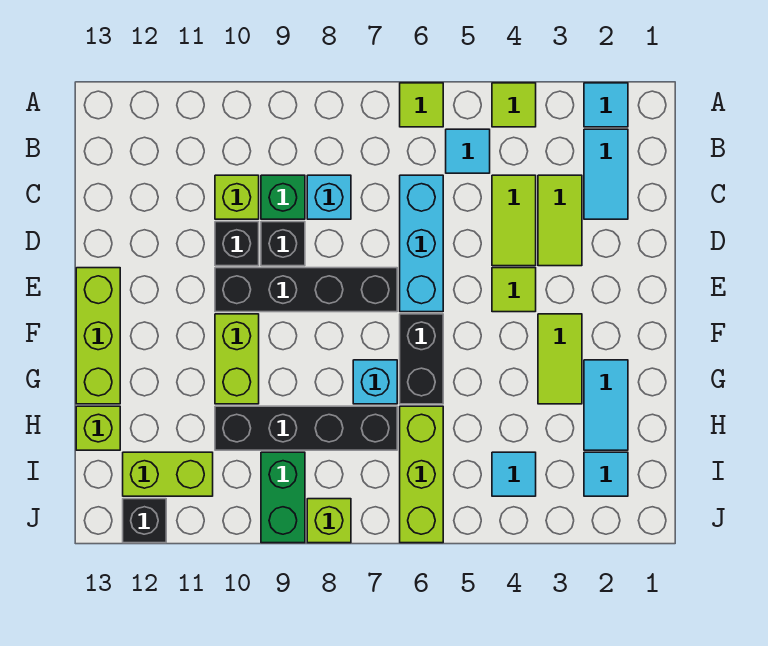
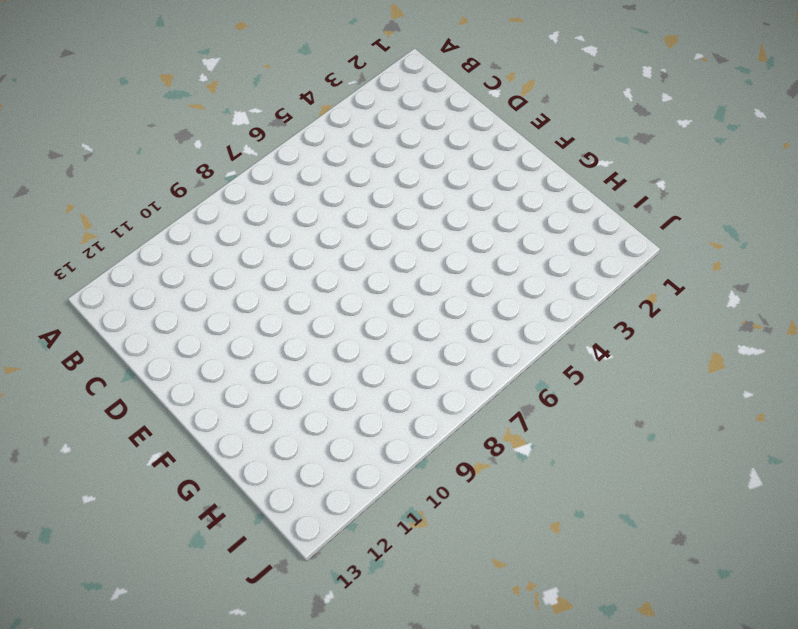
none -> cyan tile A2 level 1
none -> lime tile A4 level 1
none -> lime tile A6 level 1
none -> cyan tile B2:C2 level 1

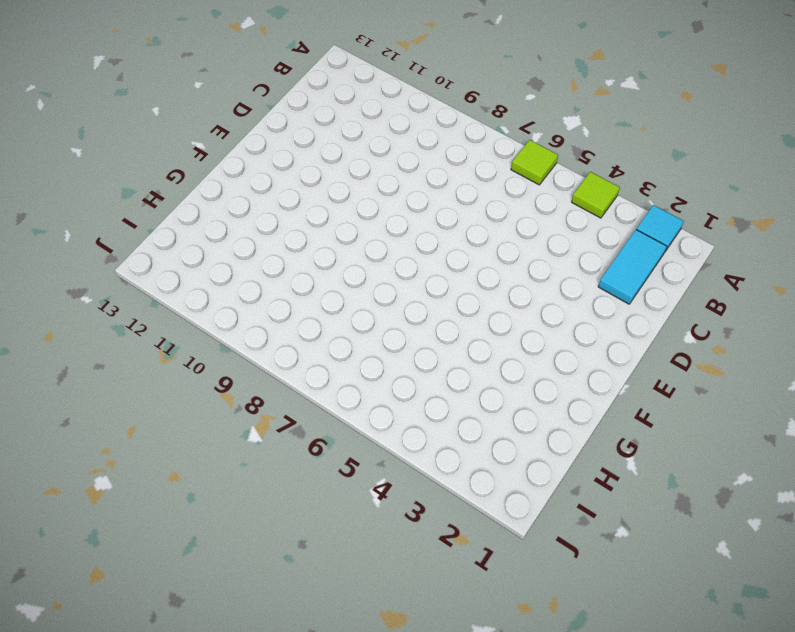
none -> cyan tile B5 level 1
none -> lime tile C3:D3 level 1
none -> lime tile C4:D4 level 1
none -> cyan brick C6:E6 level 1

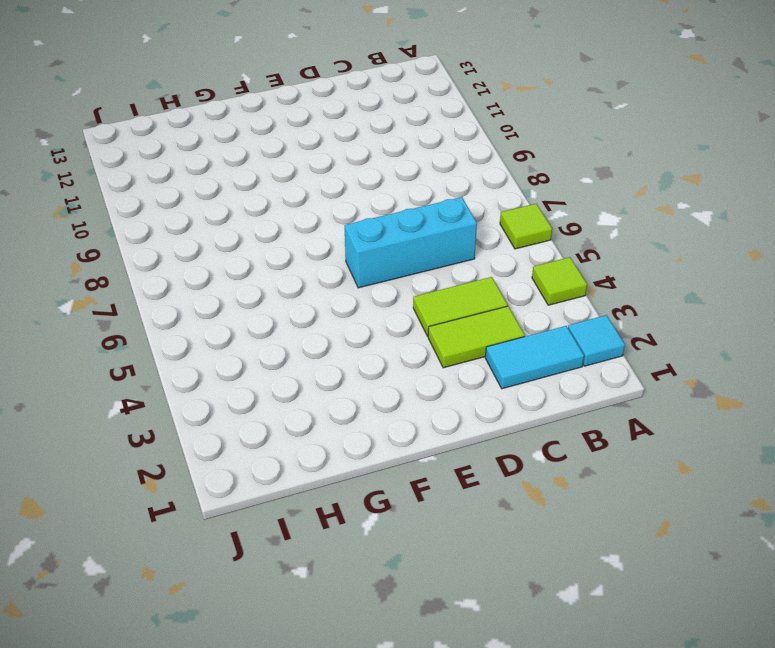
none -> cyan tile B5 level 1
none -> cyan brick C8 level 1
none -> green brick C9 level 1
none -> lime brick C10 level 1

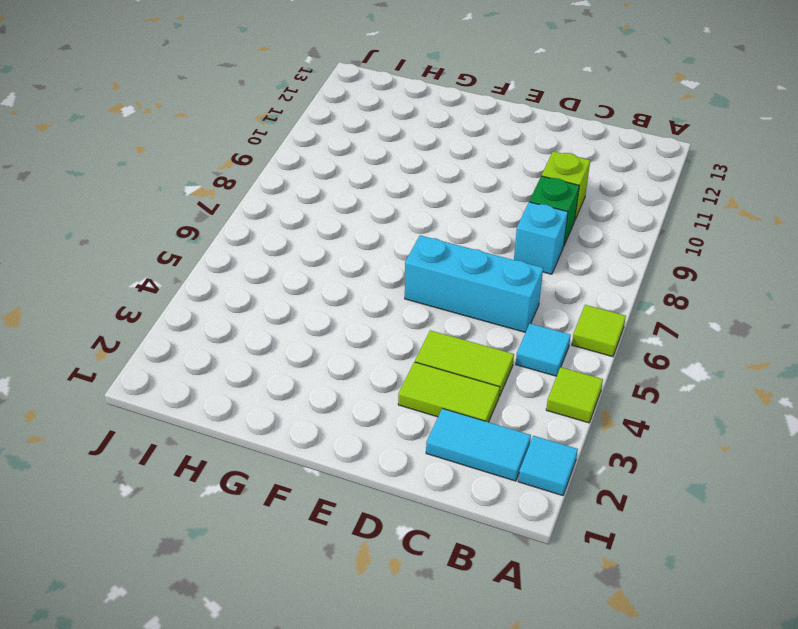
none -> black brick D9 level 1
none -> black brick D10 level 1
none -> lime tile E4 level 1
none -> black brick E7:E10 level 1

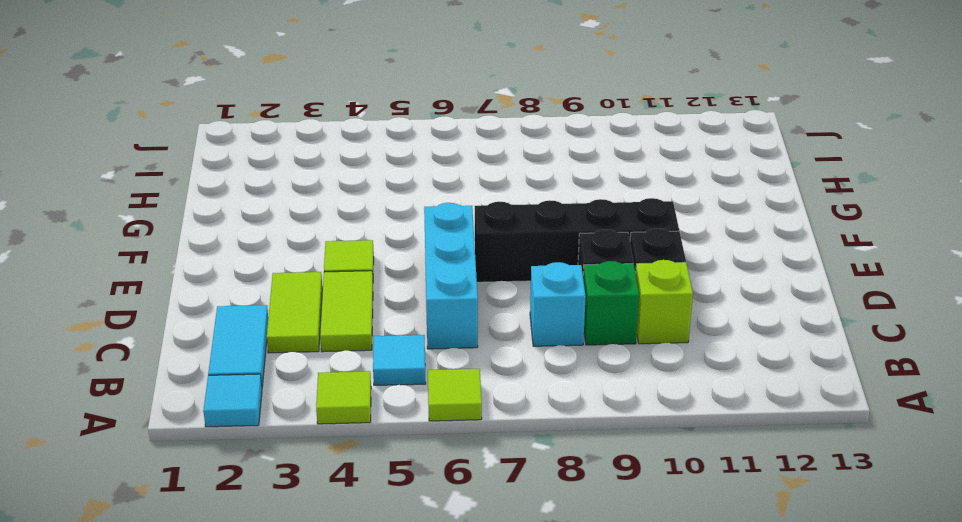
none -> lime brick E13:G13 level 1
none -> lime tile F3:G3 level 1
none -> black brick F6:G6 level 1
none -> lime brick F10:G10 level 1

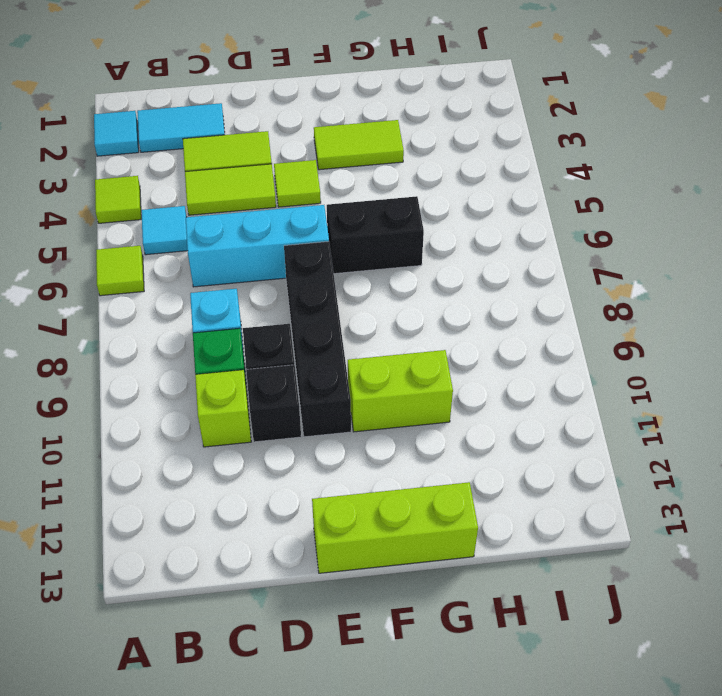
none -> cyan tile G2:H2 level 1
none -> cyan brick G7 level 1
none -> lime brick H6:J6 level 1
none -> black brick H7:H10 level 1

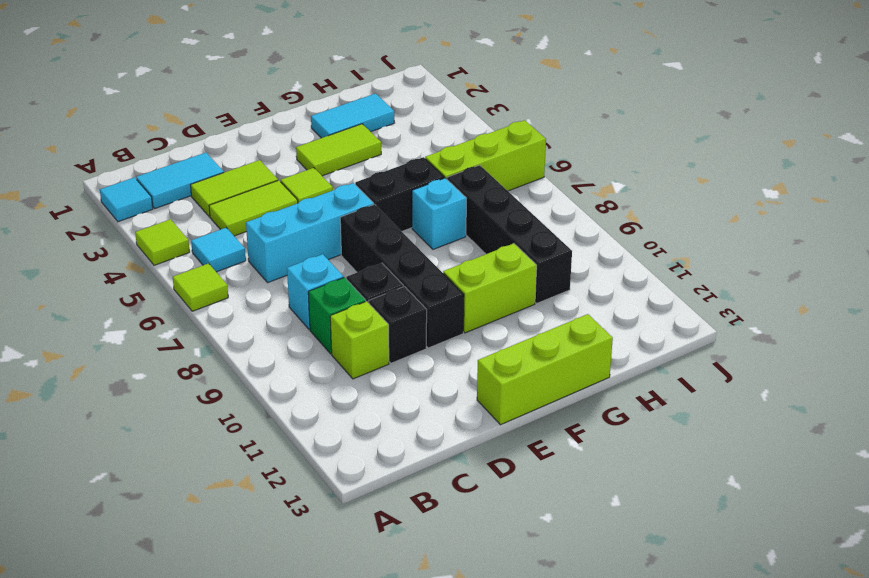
none -> lime brick H13 level 1
none -> cyan tile I2 level 1
none -> cyan tile I4 level 1
none -> green brick I9:J9 level 1

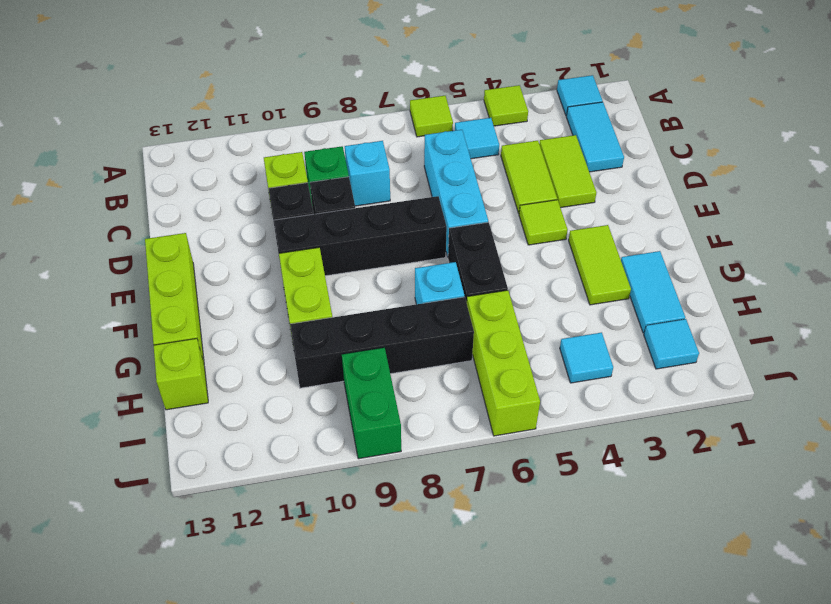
none -> lime brick I11:I12 level 1
none -> lime brick J8 level 1
none -> black brick J12 level 1

